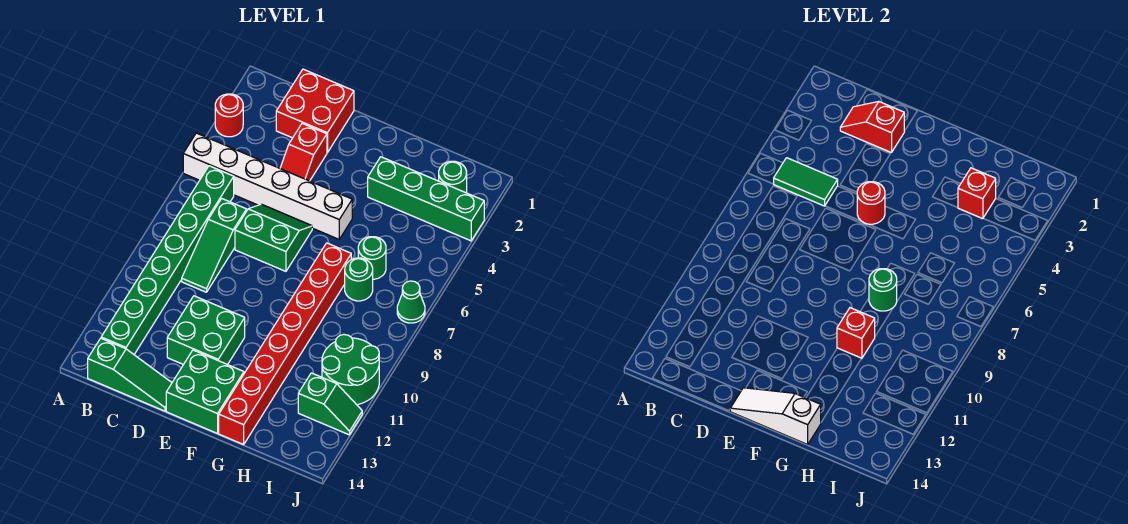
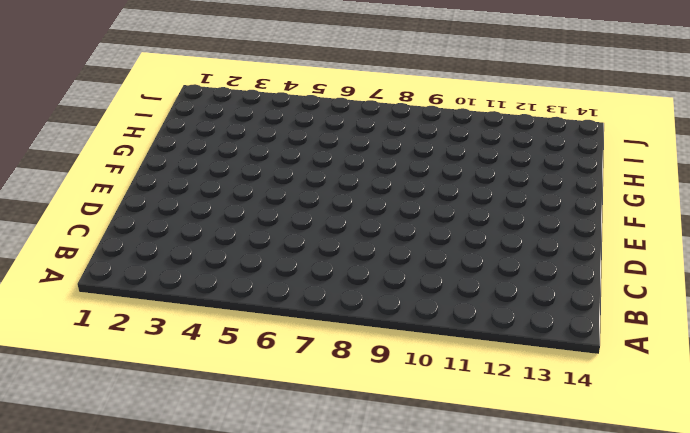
none -> red round brick A3 level 1
none -> white brick A5:F5 level 1
none -> green brick B6:B13 level 1

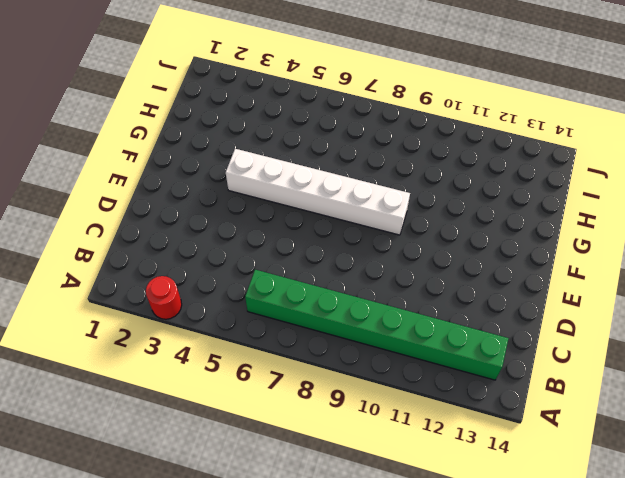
white brick F4:F9 level 1 -> white brick A5:F5 level 1
none -> green slope B14:D14 level 1 top B
none -> red brick C1:D2 level 1
none -> green slope C7:C9 level 1 top 7

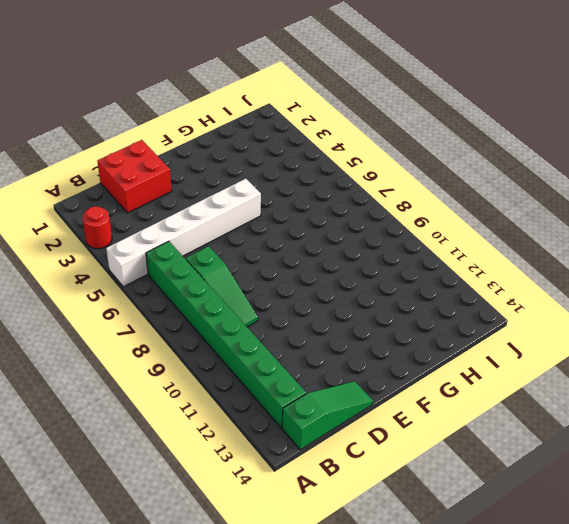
none -> red slope D3:D4 level 1 top 3
none -> green slope D6:E7 level 1 top 7
none -> green brick D11:E12 level 1

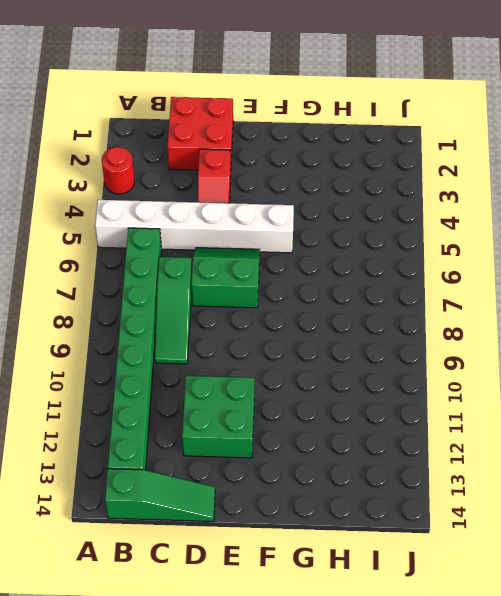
none -> green brick E13:F14 level 1
none -> green brick G3:J3 level 1
none -> red brick G7:G14 level 1

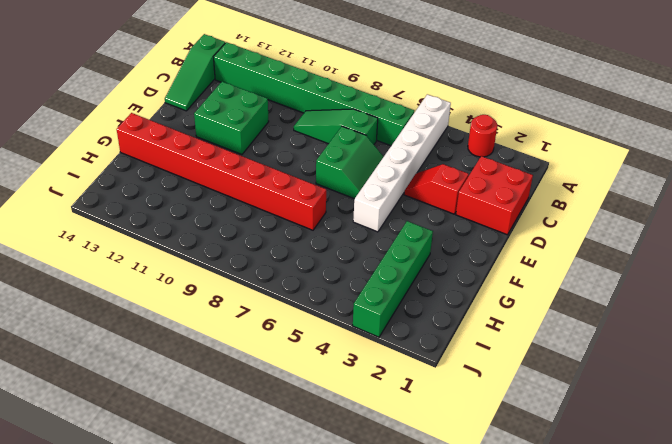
none -> green brick E13:F14 level 1
none -> green round brick H6 level 1
none -> green round brick H7 level 1

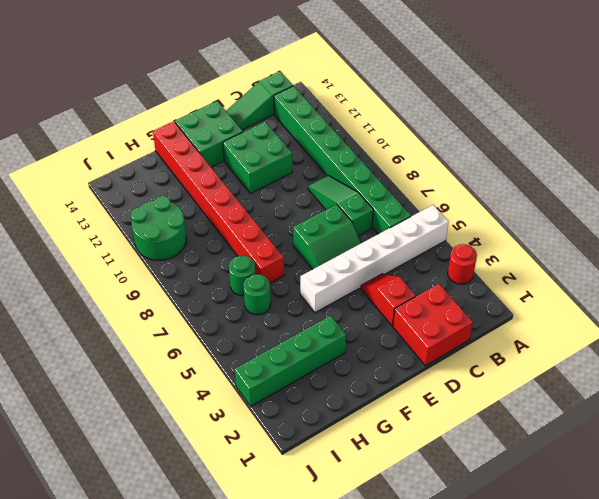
none -> green round brick I2 level 1
none -> green slope I12:J12 level 1 top I
none -> green cone J7 level 1

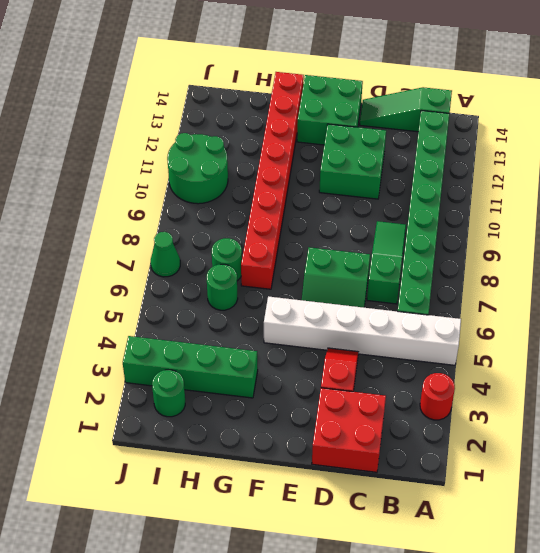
none -> green slope I12:J12 level 1 top I
none -> green tile B5:C5 level 2
none -> red slope C2:D2 level 2 top D

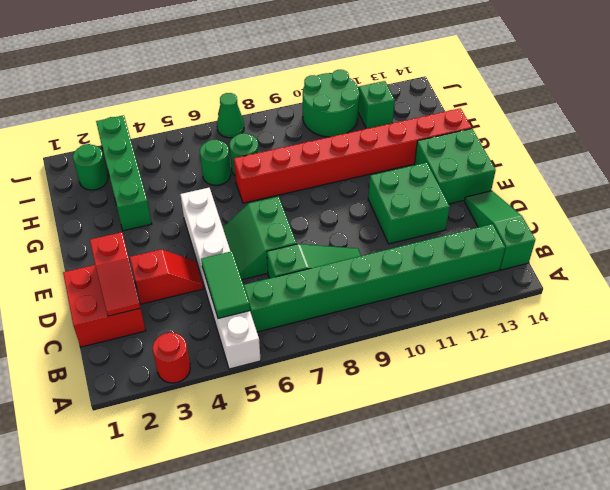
none -> red round brick E5 level 2
none -> white slope E14:G14 level 2 top G
none -> green round brick G8 level 2

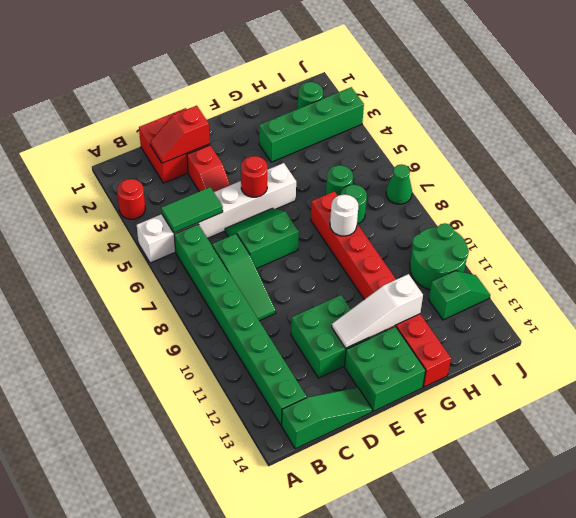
white slope E12:G12 level 2 top G -> white slope E14:G14 level 2 top G
white round brick G8 level 2 -> green round brick G8 level 2
none -> red brick G10 level 2
none -> red brick H3 level 2

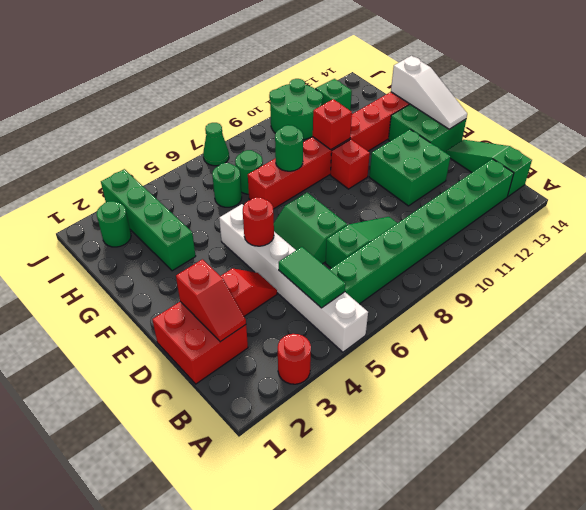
red brick F10 level 1 -> red brick H3 level 2

